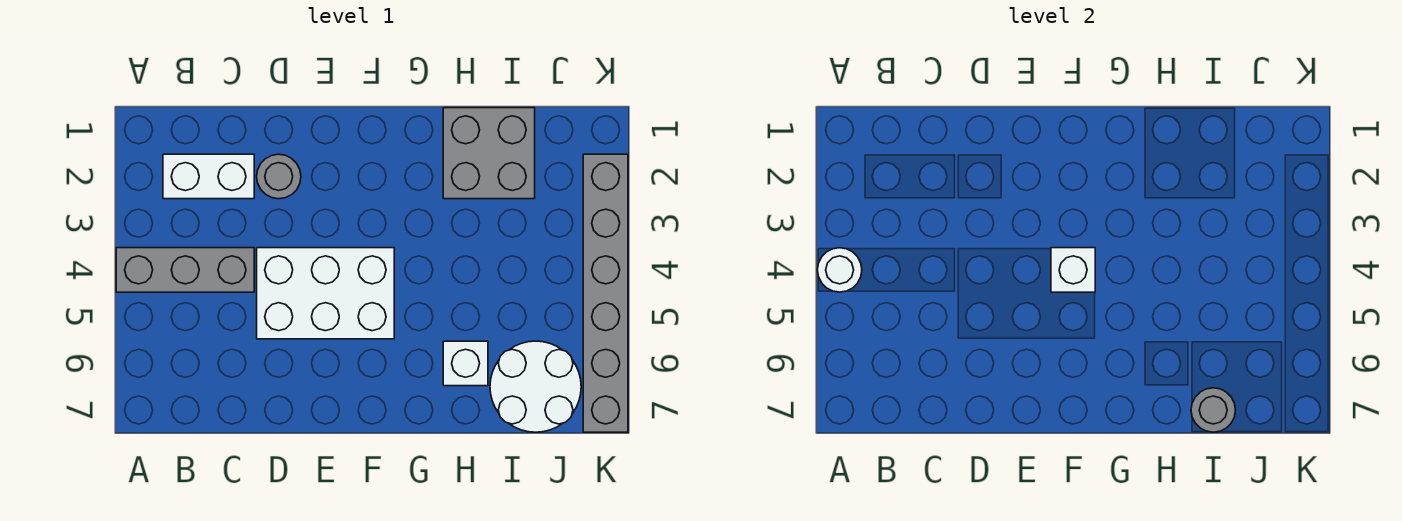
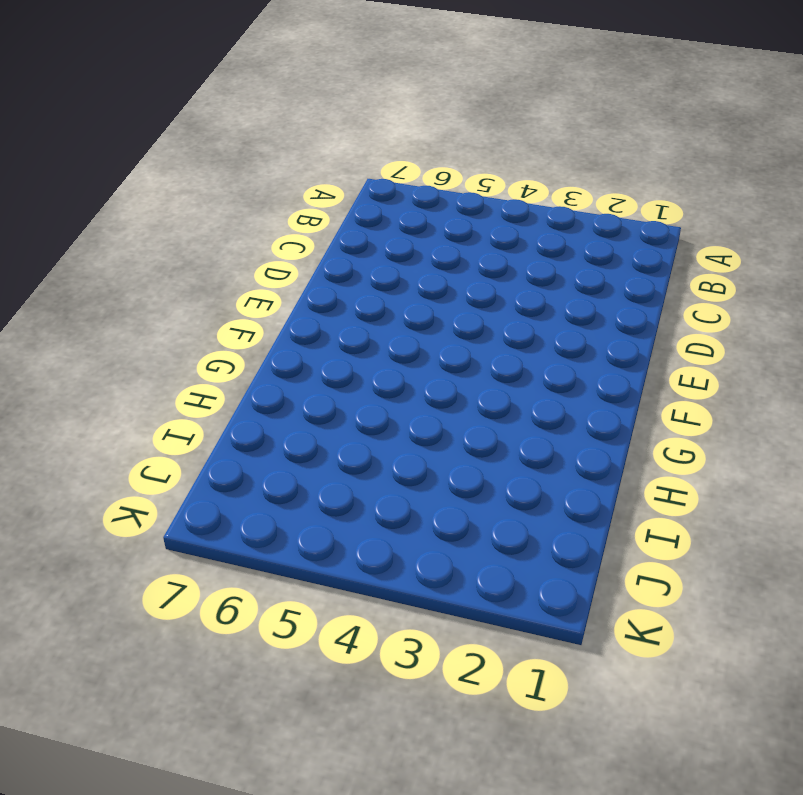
none -> grey brick A4:C4 level 1
none -> white brick B2:C2 level 1

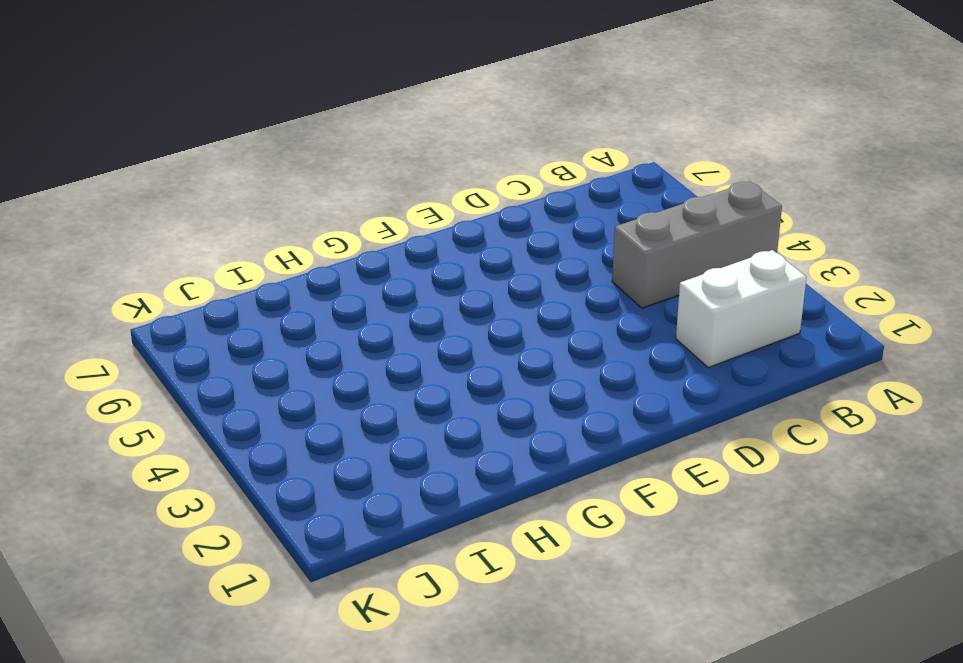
none -> grey round brick D2 level 1
none -> white brick D4:F5 level 1

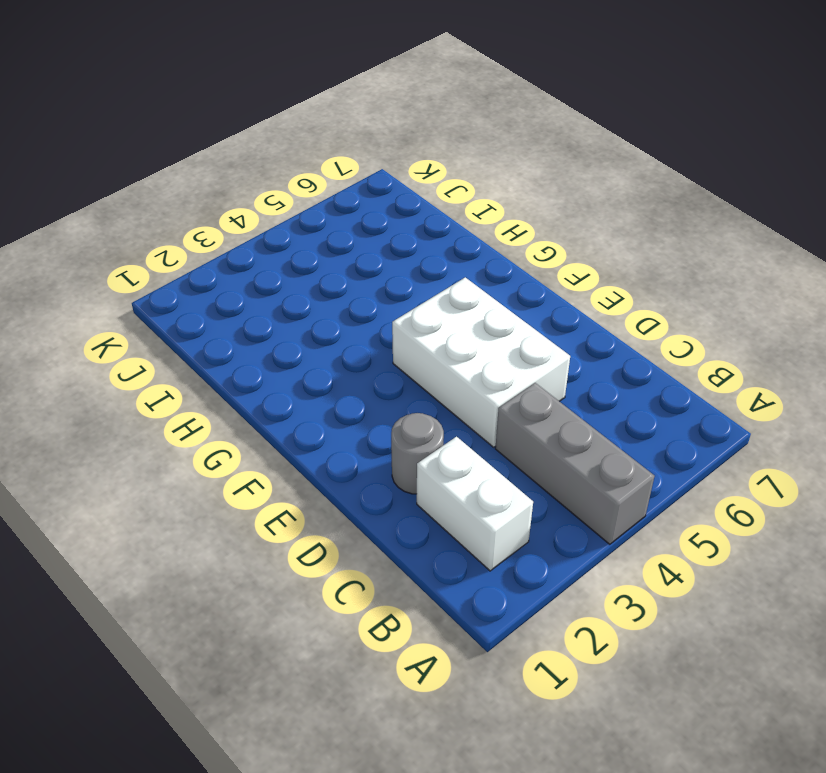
none -> grey brick H1:I2 level 1
none -> white brick H6 level 1

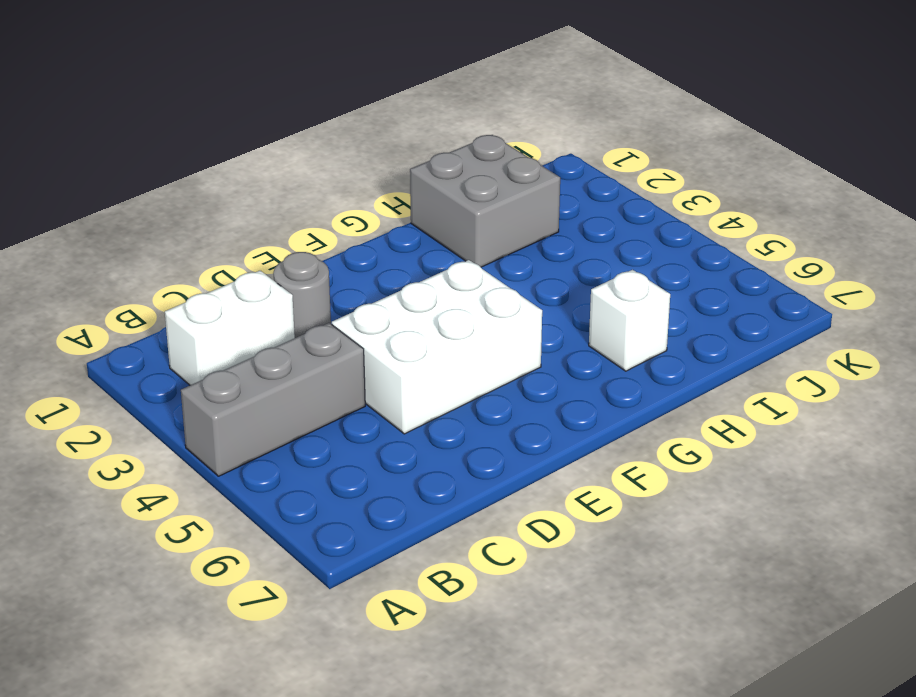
none -> white round brick I6:J7 level 1
none -> grey brick K2:K7 level 1

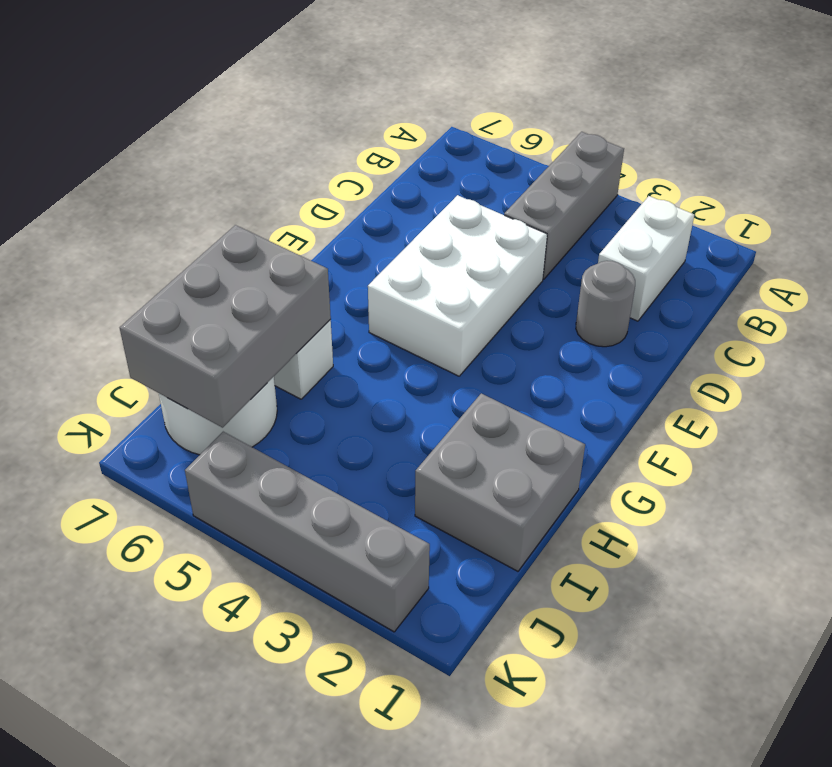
grey brick H6:J7 level 2 -> grey round brick I7 level 2
grey brick K2:K5 level 1 -> grey brick K2:K7 level 1
none -> white round brick A4 level 2
none -> white brick F4 level 2

